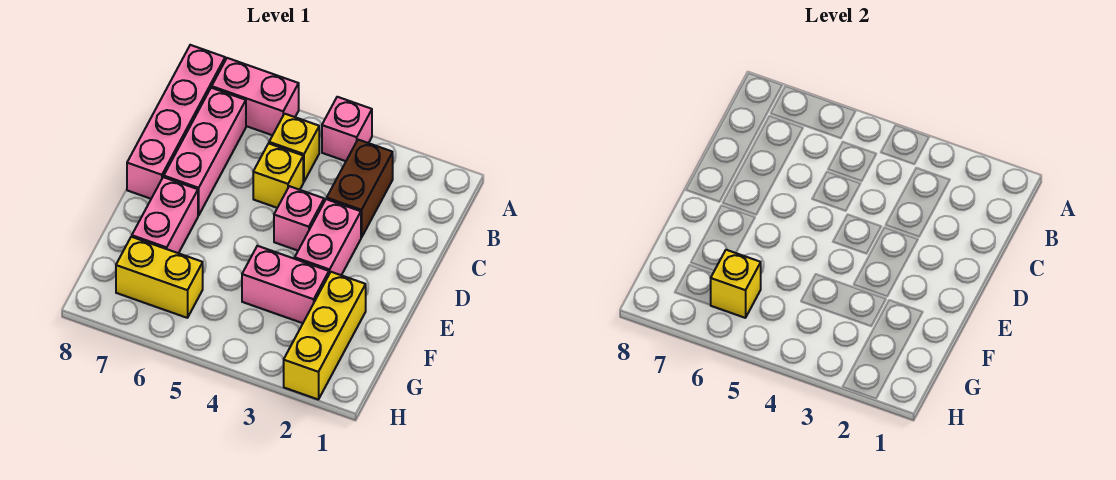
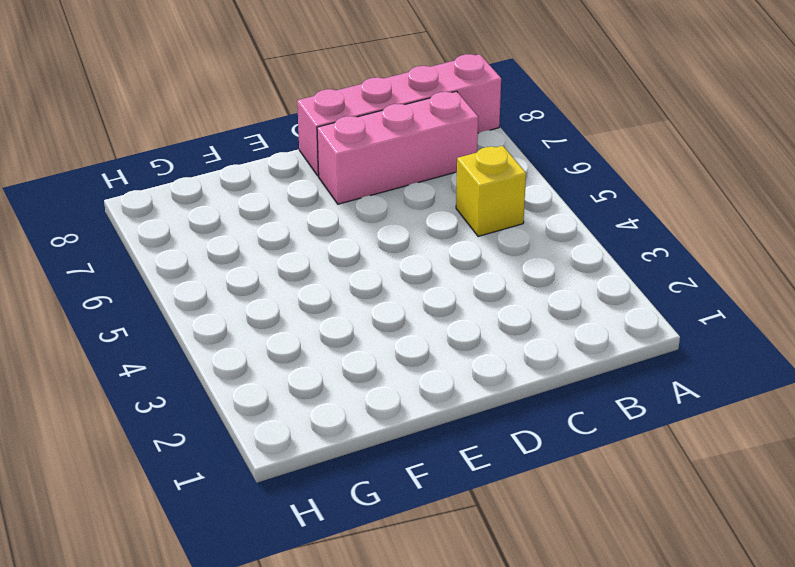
none -> pink brick A4 level 1
none -> pink brick A6:A7 level 1
none -> brown brick B3:C3 level 1

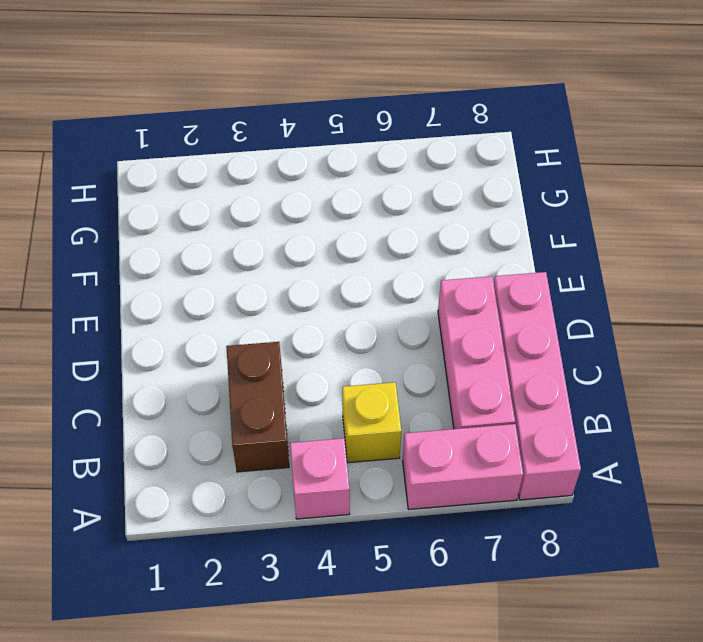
none -> yellow brick C5 level 1
none -> pink brick D3:E3 level 1
none -> pink brick D4 level 1

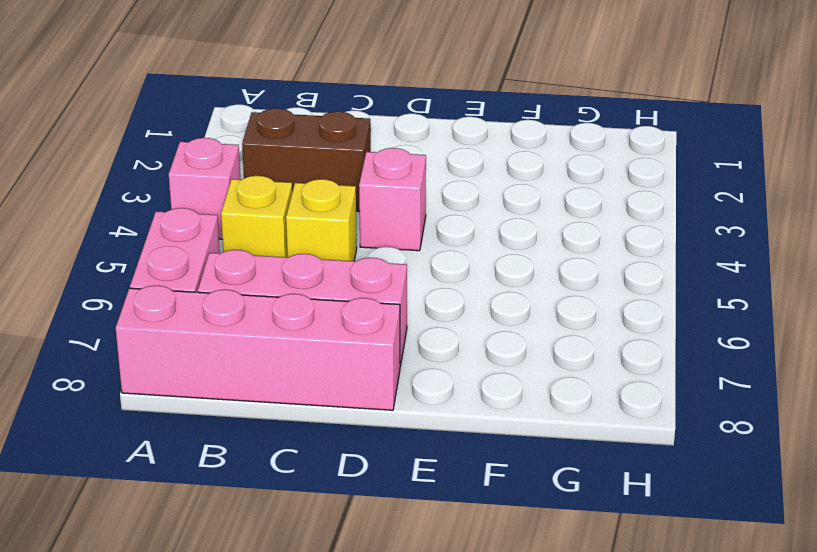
none -> pink brick D3:E3 level 1
none -> pink brick E7:F7 level 1
none -> yellow brick F2:H2 level 1

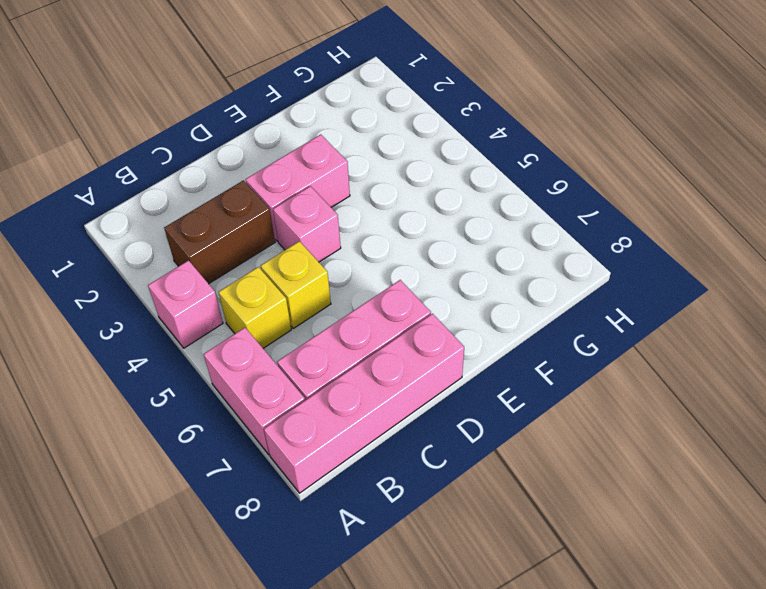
none -> pink brick E7:F7 level 1
none -> yellow brick F2:H2 level 1
none -> pink brick F3:F4 level 1

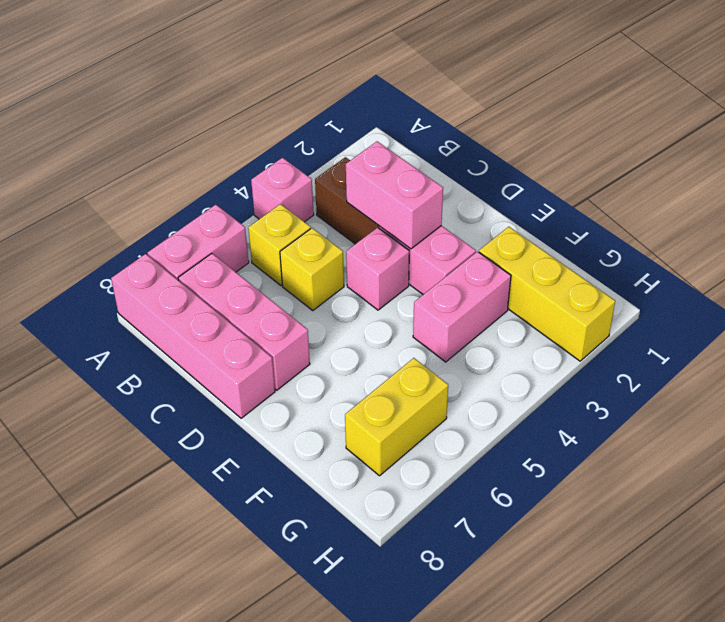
pink brick C3:D3 level 2 -> pink brick E7:F7 level 1
none -> yellow brick G6 level 2

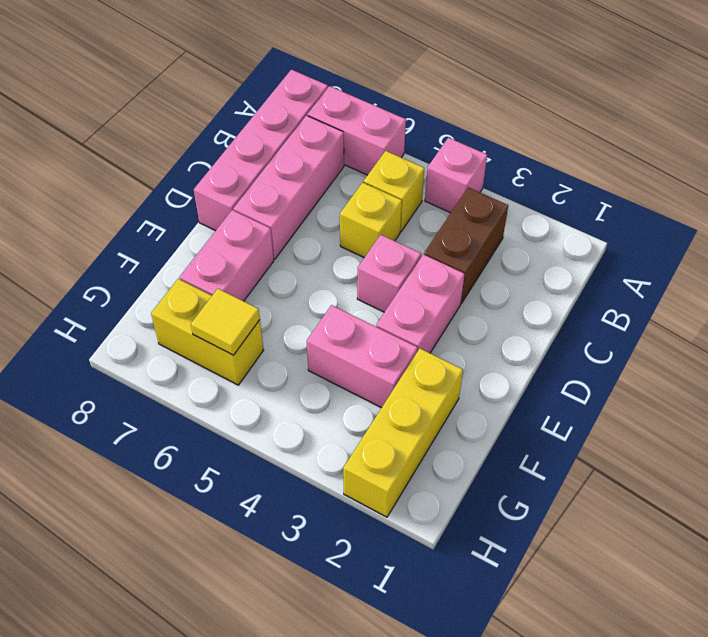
yellow tile G6 level 2 -> yellow brick G6 level 2

